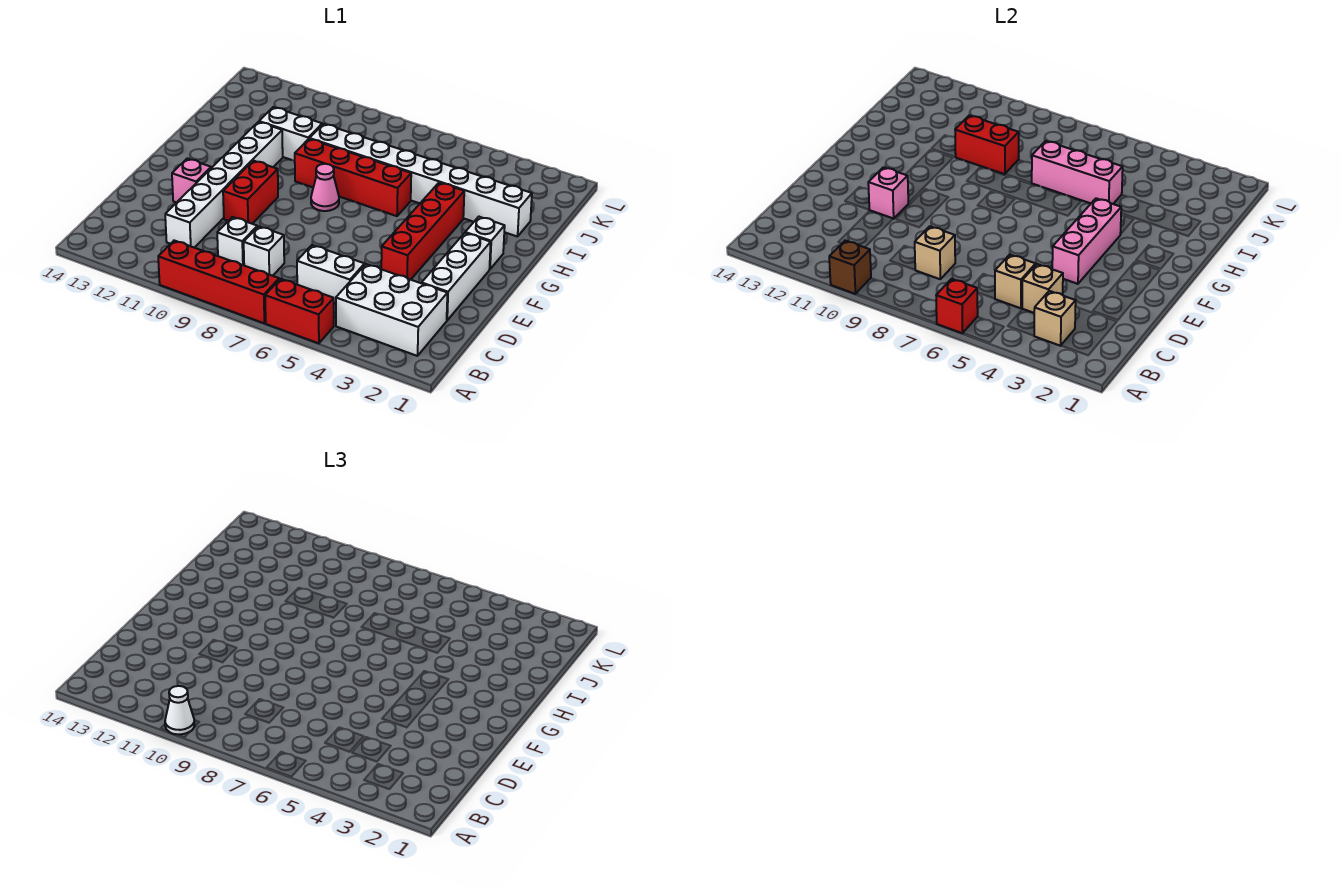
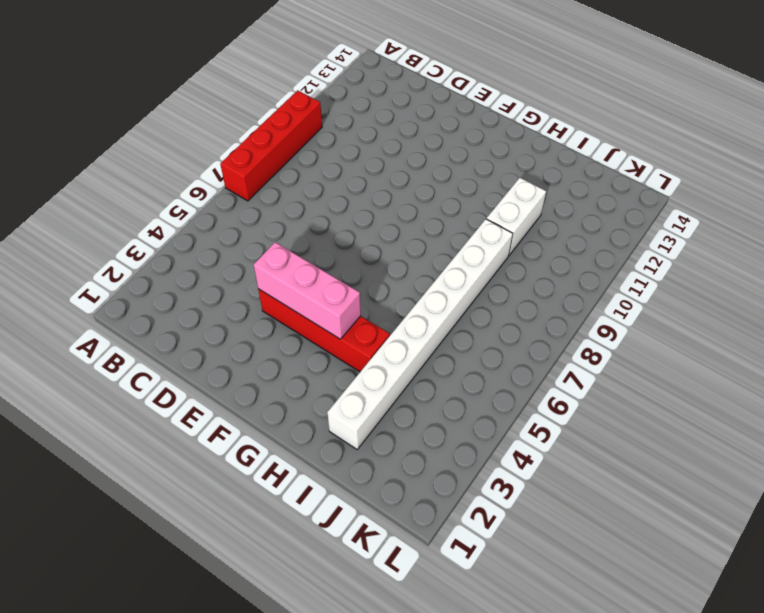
none -> red brick A5:A6 level 1
none -> white brick B2:C4 level 1
none -> white brick C5:C6 level 1

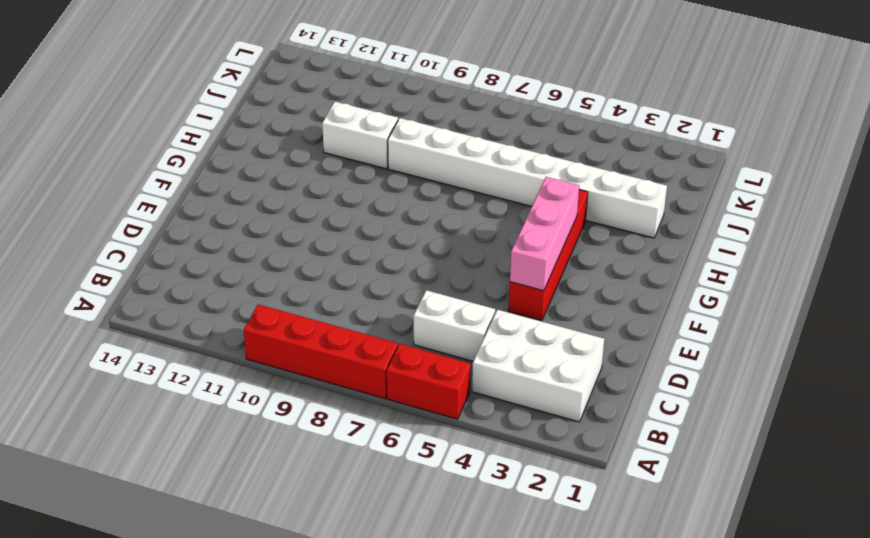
none -> white brick C8 level 1
none -> white brick C9 level 1
none -> white brick C11:H11 level 1

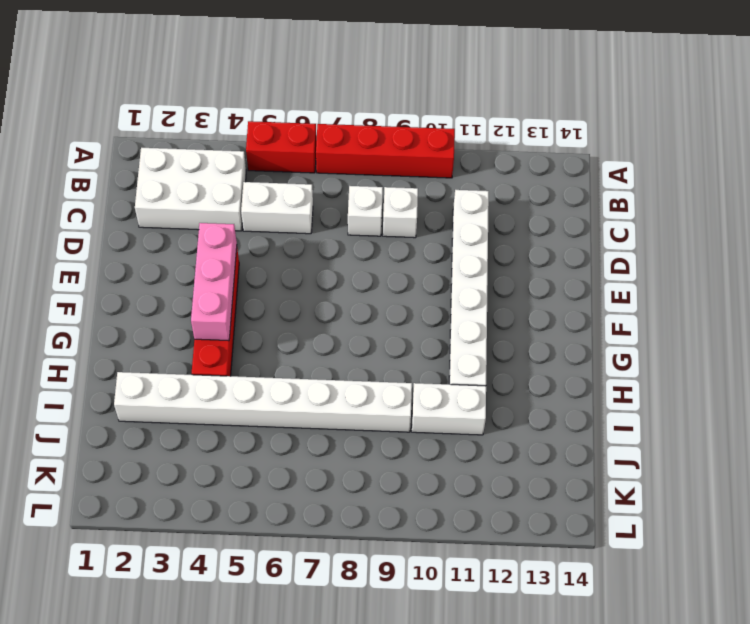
none -> white brick D2:F2 level 1
none -> red brick E10:F10 level 1
none -> pink brick E12 level 1

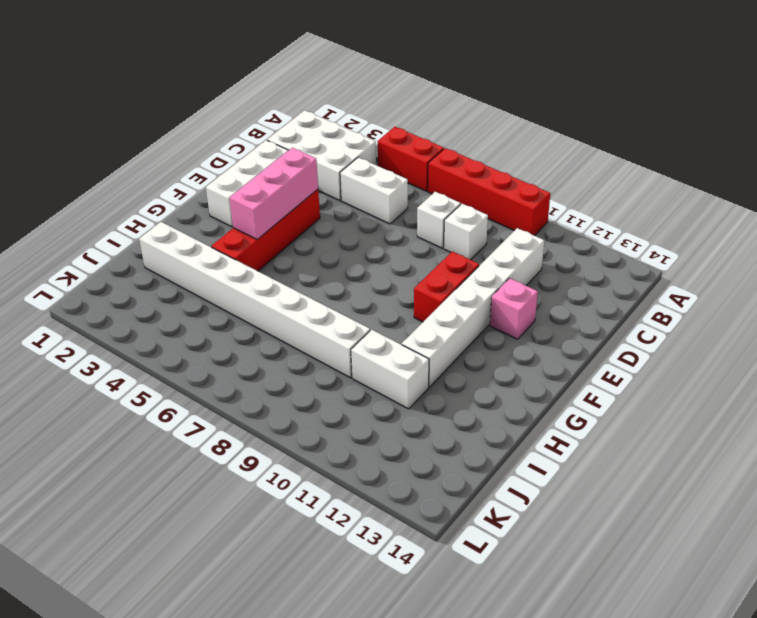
none -> white brick G2 level 1
none -> pink cone G8 level 1
none -> red brick H6:H9 level 1

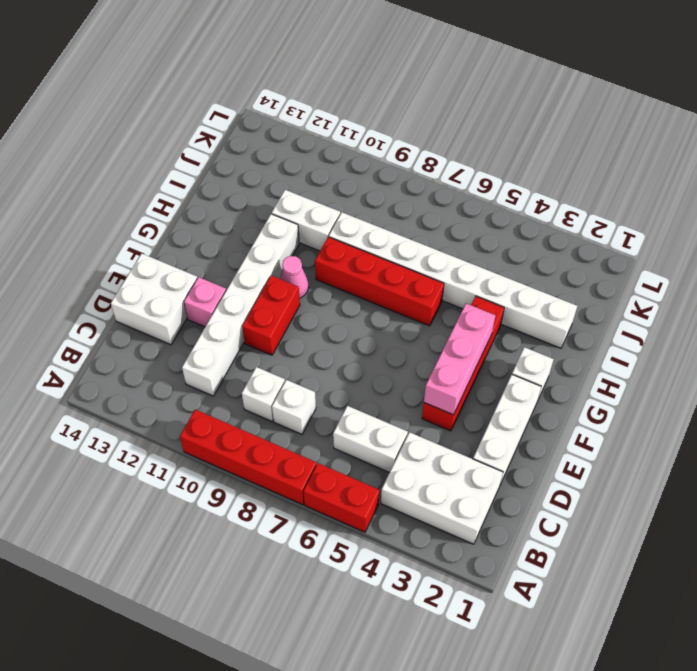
white brick D13:E14 level 1 -> none
pink cone G10 level 1 -> pink cone G8 level 1
none -> red brick A6 level 2
none -> brown brick A10 level 2
none -> tan brick B3 level 2

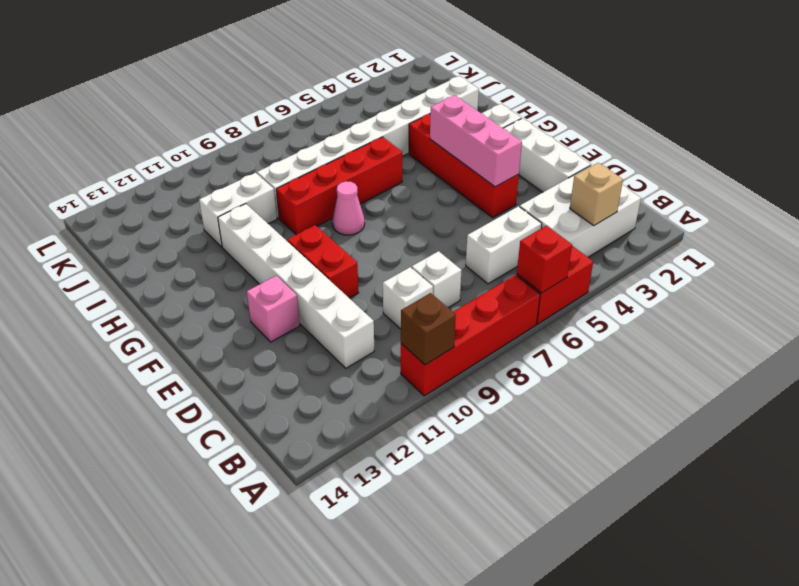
none -> tan brick C4 level 2
none -> tan brick C5 level 2
none -> tan brick C8 level 2

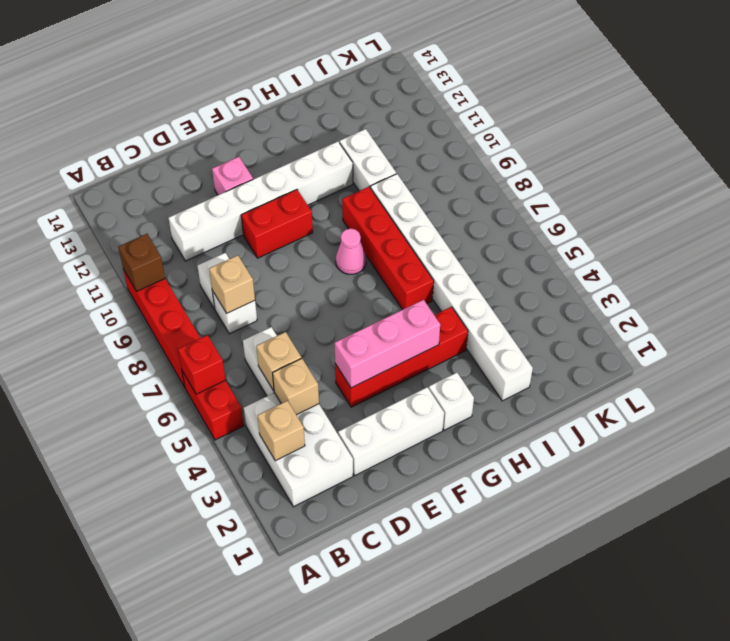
none -> pink brick E11 level 2
none -> pink brick I5:I7 level 2
none -> red brick I9:I10 level 2

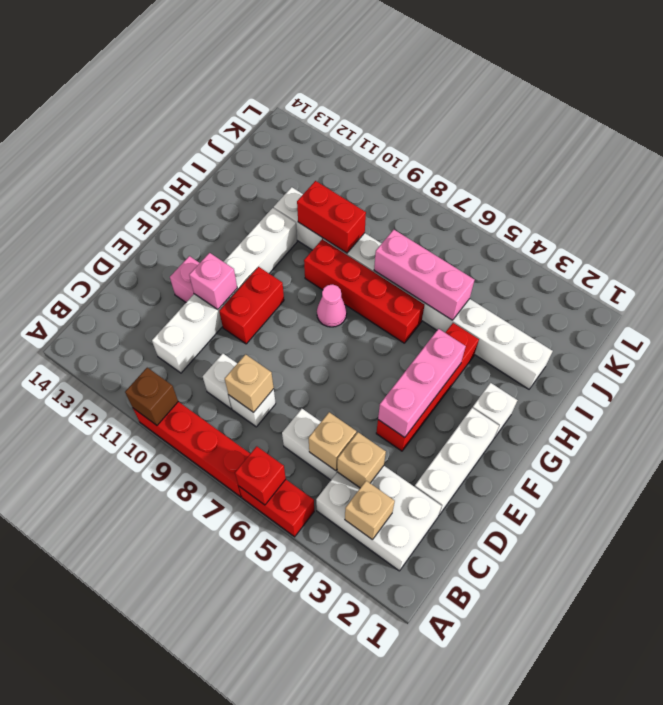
none -> white cone A10 level 3

